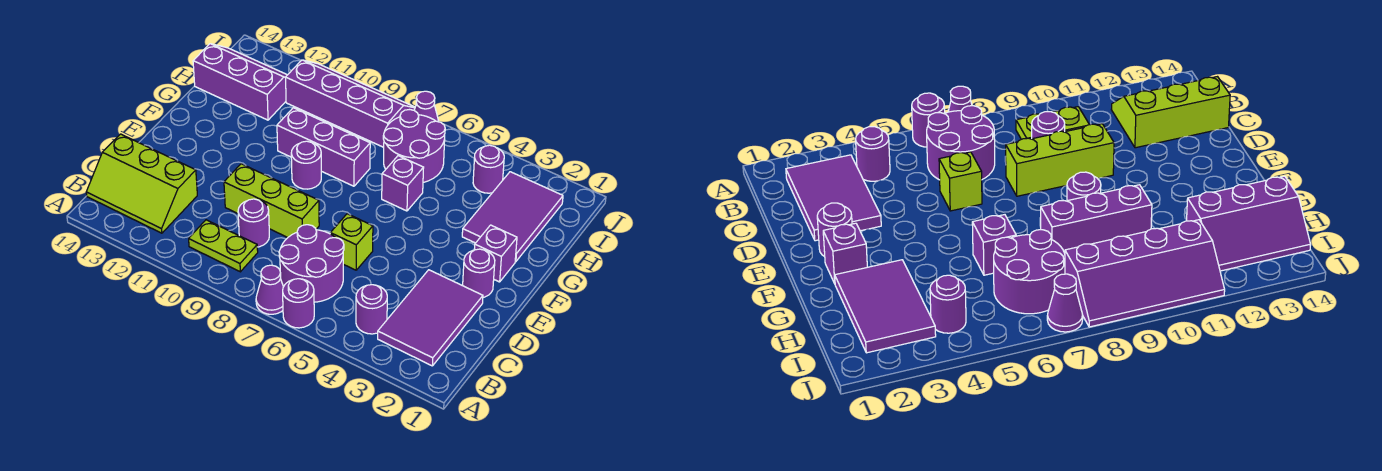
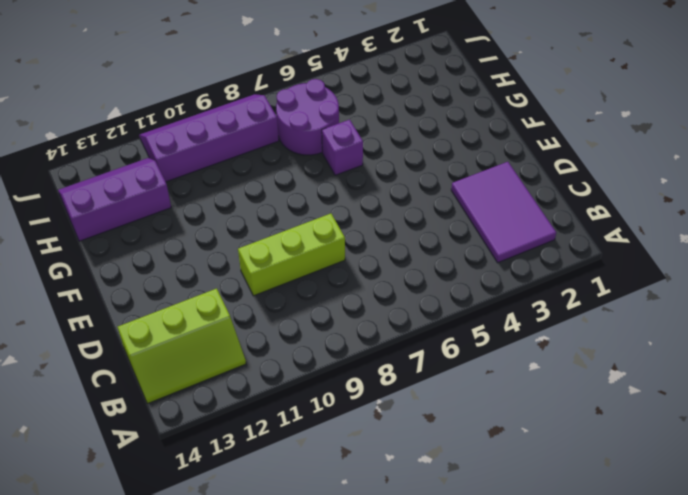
none -> purple round brick A6 level 1
none -> purple cone A7 level 1
none -> purple round brick B4 level 1

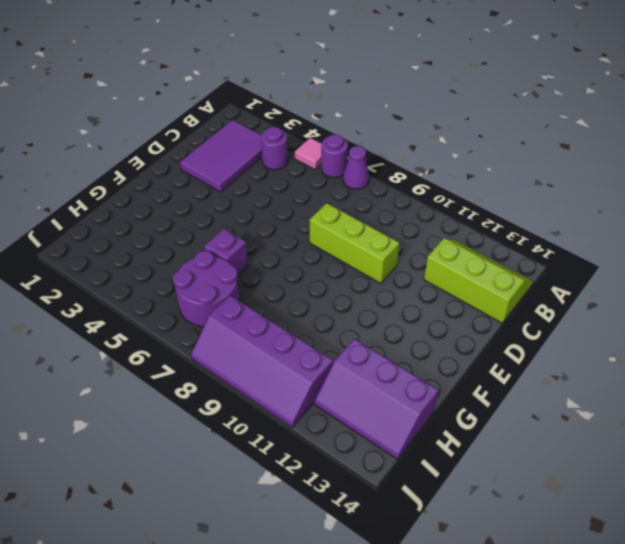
pink tile A5 level 1 -> none
none -> purple round brick B6:C7 level 1
none -> lime plate B9:B10 level 1
none -> purple round brick C9 level 1

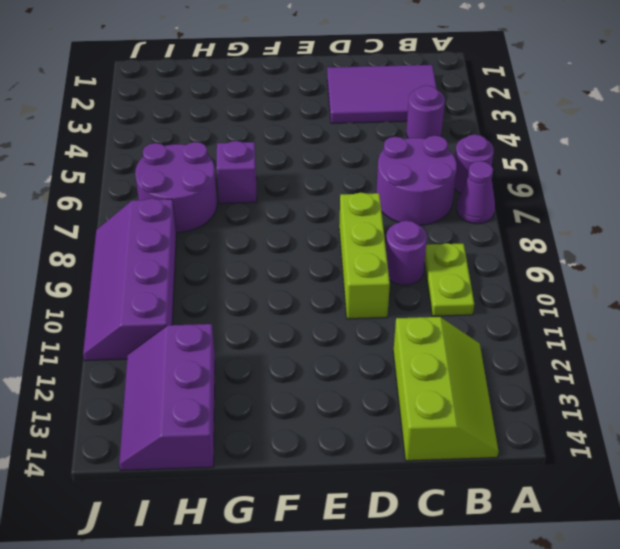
none -> lime brick D6 level 1
none -> purple round brick E2 level 1
none -> purple brick F2 level 1

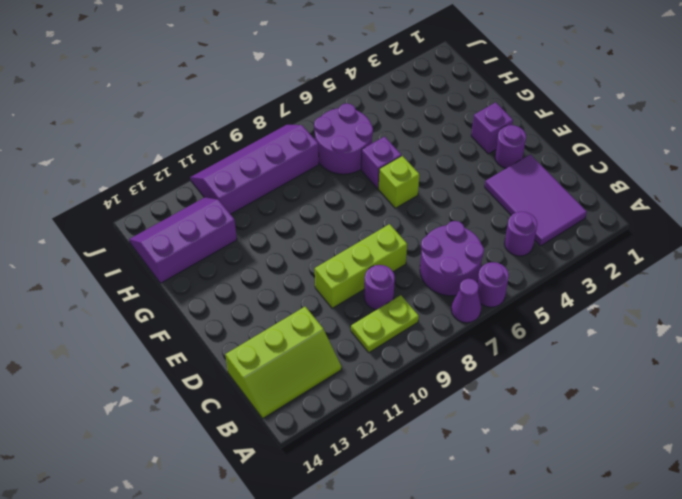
lime brick F6 level 1 -> lime brick D6 level 1
none -> purple round brick F9 level 1
none -> purple tile G2:I3 level 1
none -> purple brick G8:G10 level 1

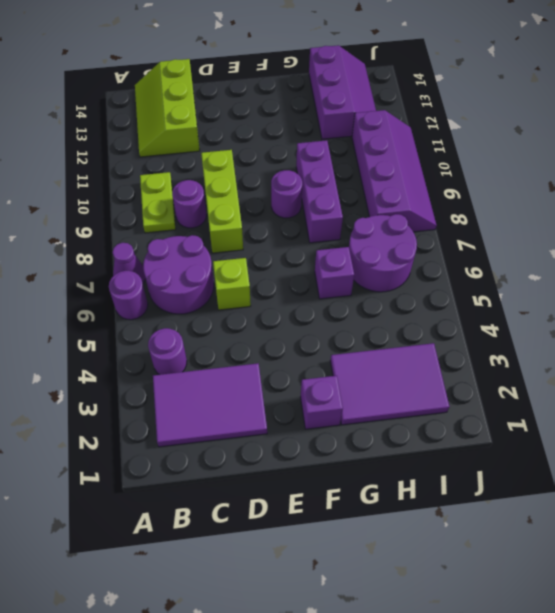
none -> purple round brick E2 level 1
none -> purple round brick I4 level 1
none -> purple cone J7 level 1

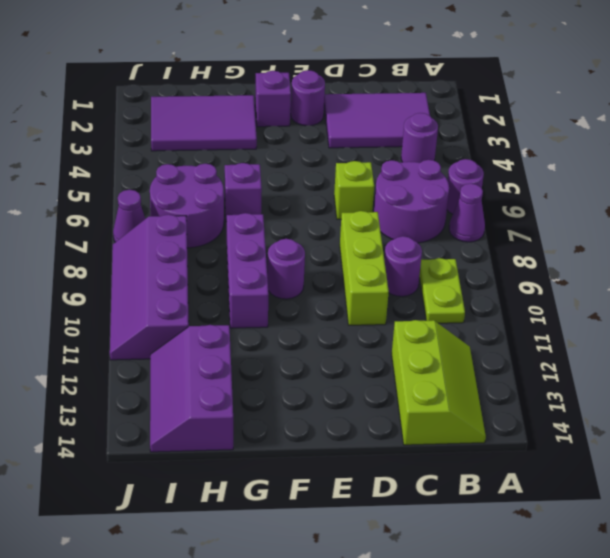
none -> purple round brick I4 level 1

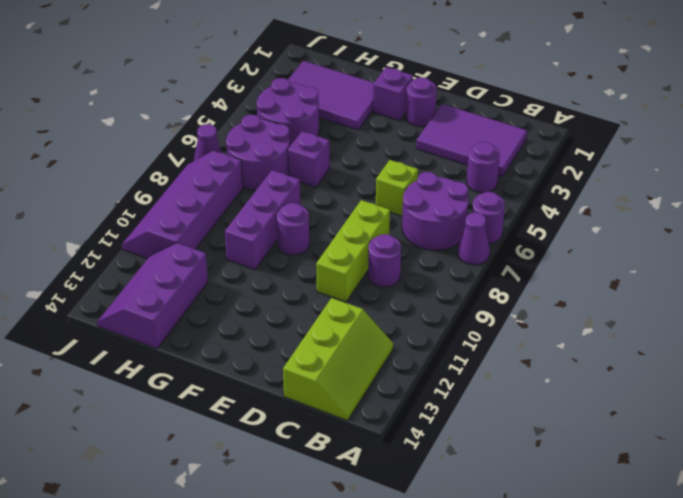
purple round brick H4:I5 level 1 -> purple round brick I4 level 1
none -> lime plate B9:B10 level 1

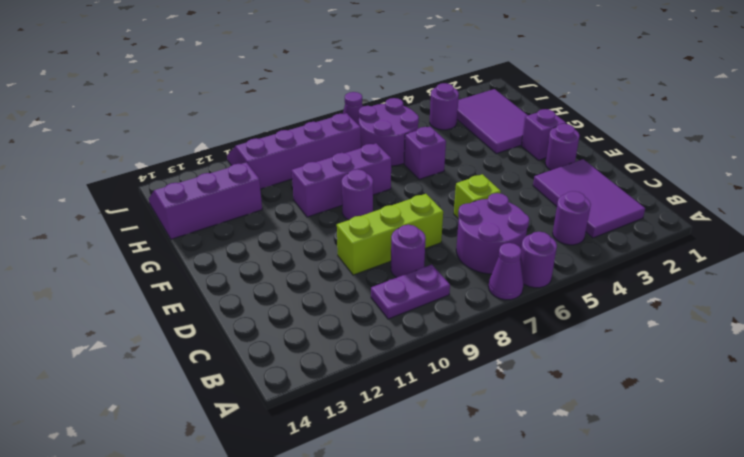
purple plate B9:B10 level 1 -> lime plate B9:B10 level 1
none -> lime slope B12:C14 level 1 top C

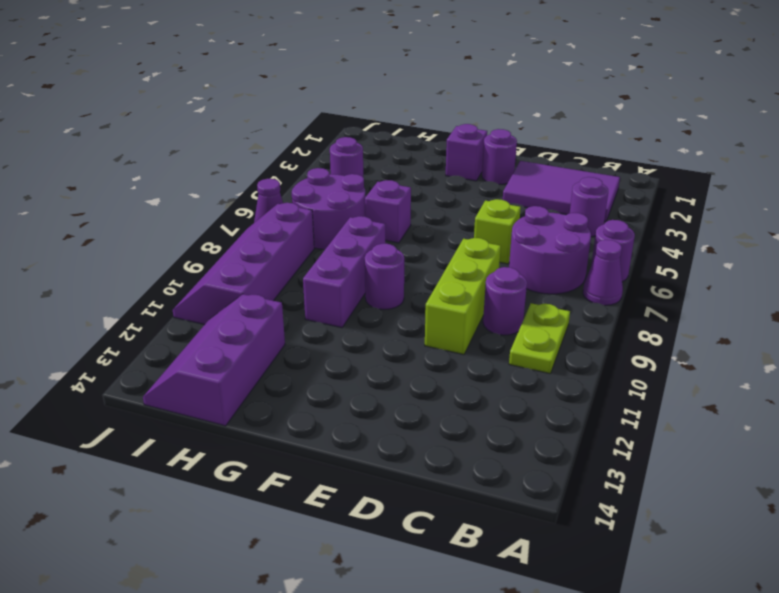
none -> lime slope B12:C14 level 1 top C
none -> purple tile G2:I3 level 1

